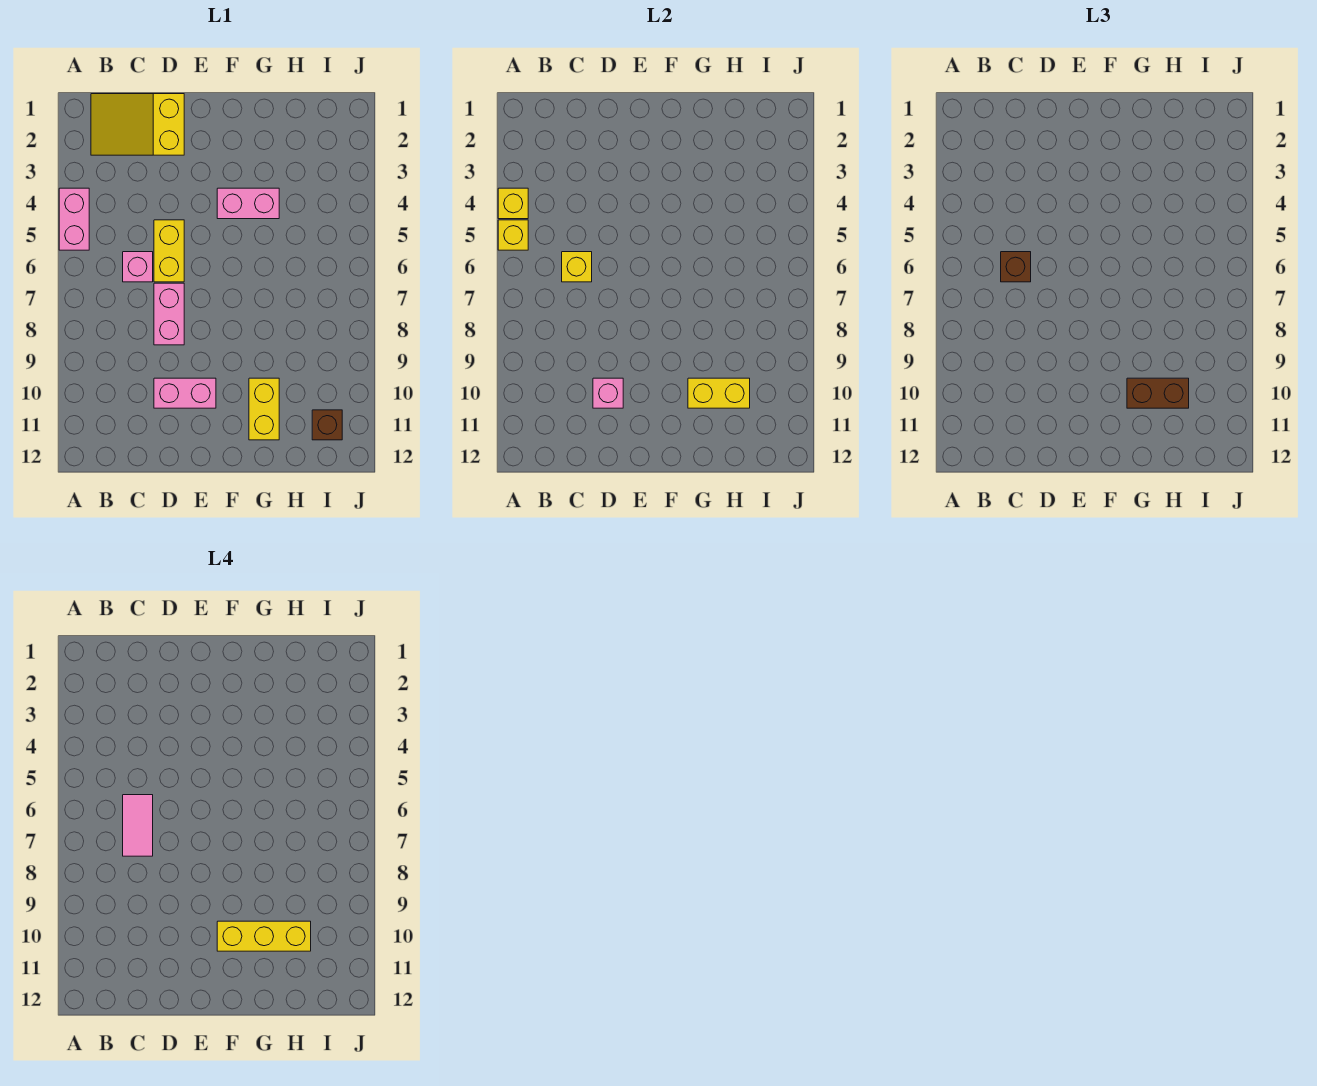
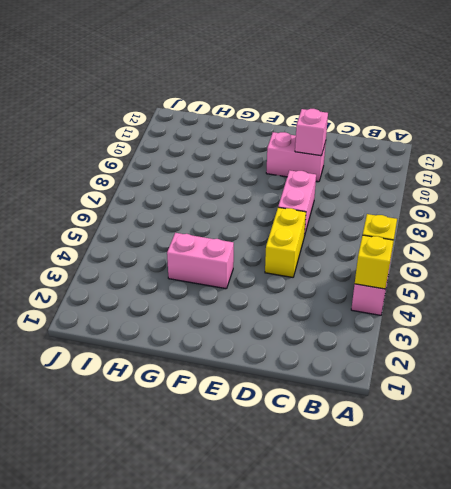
none -> yellow slope B1:D2 level 1 top D
none -> pink brick C6 level 1
none -> yellow brick G10:G11 level 1

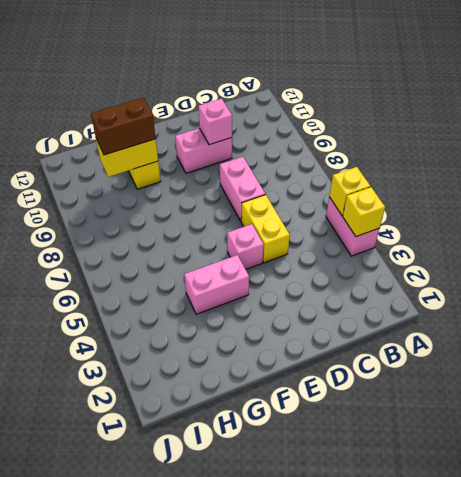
pink brick E5 level 1 -> pink brick C6 level 1
none -> yellow slope B1:D2 level 1 top D
none -> brown brick I11 level 1
none -> yellow brick C6 level 2

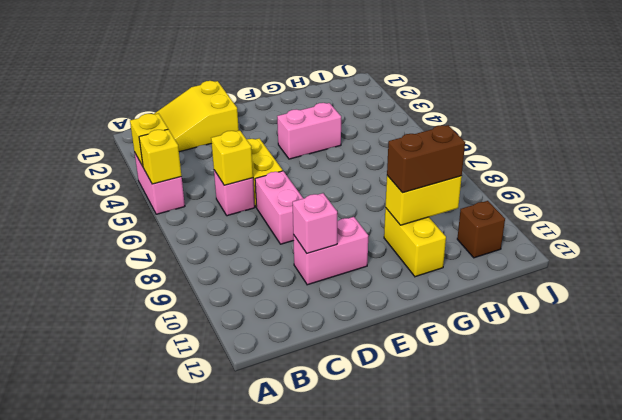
none -> brown brick C6 level 3
none -> pink tile C6:C7 level 4
none -> yellow brick F10:H10 level 4

